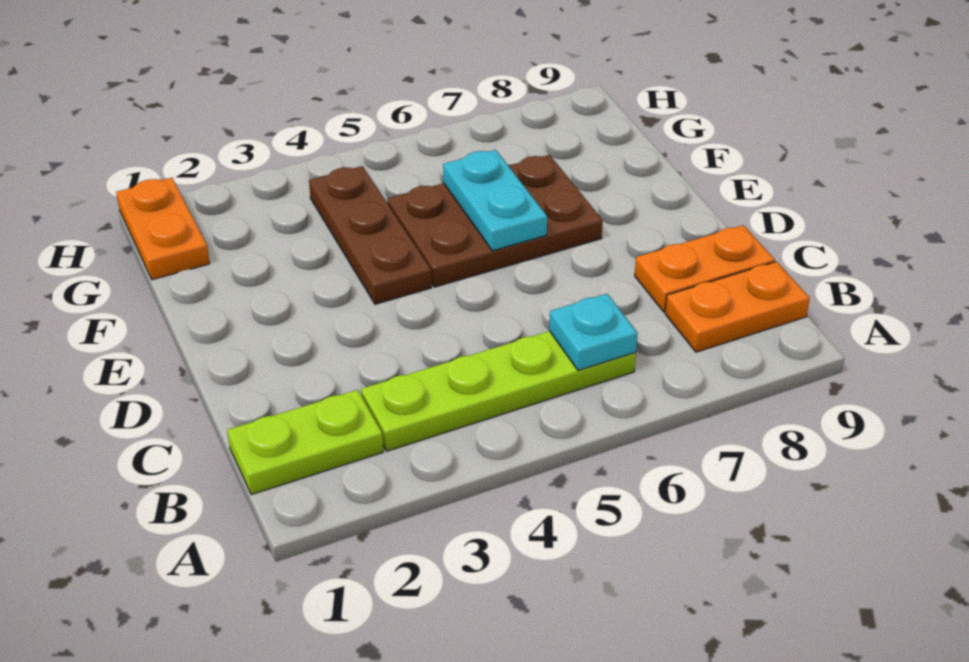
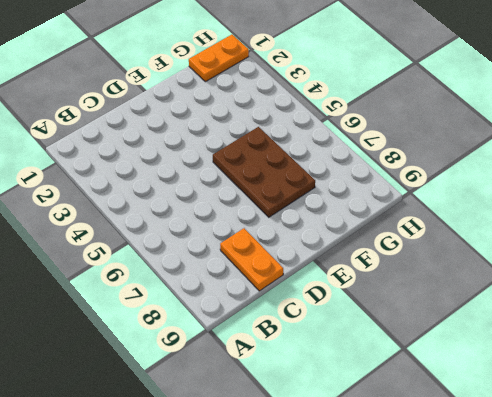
none -> lime plate B1:B2 level 1
none -> lime plate B3:B6 level 1

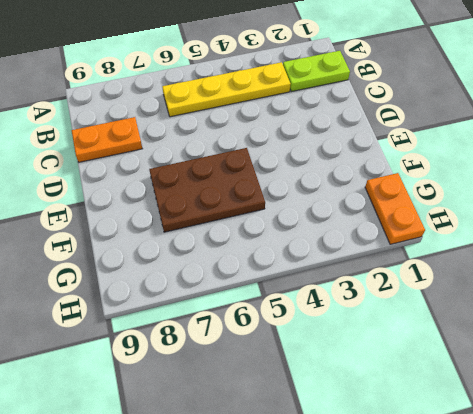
yellow plate B3:B6 level 1 -> lime plate B3:B6 level 1
none -> orange plate B8:B9 level 1
none -> brown plate E4:G4 level 1

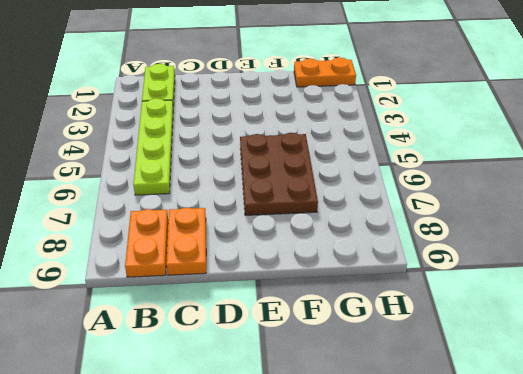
none -> brown plate E4:G4 level 1
none -> cyan plate B6 level 2

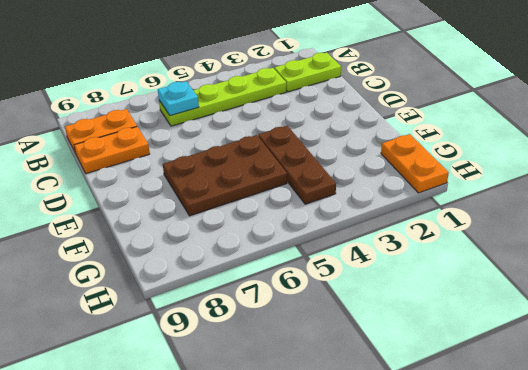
none -> cyan plate E6:F6 level 2

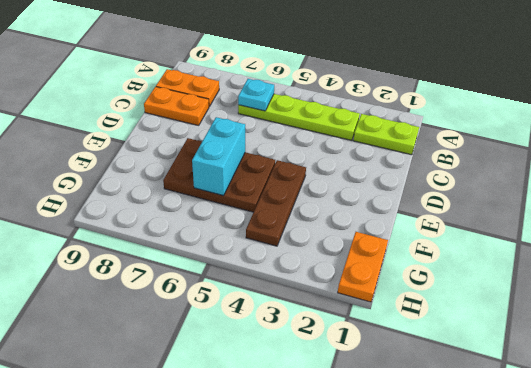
cyan brick E6:F6 level 2 -> cyan plate E6:F6 level 2

